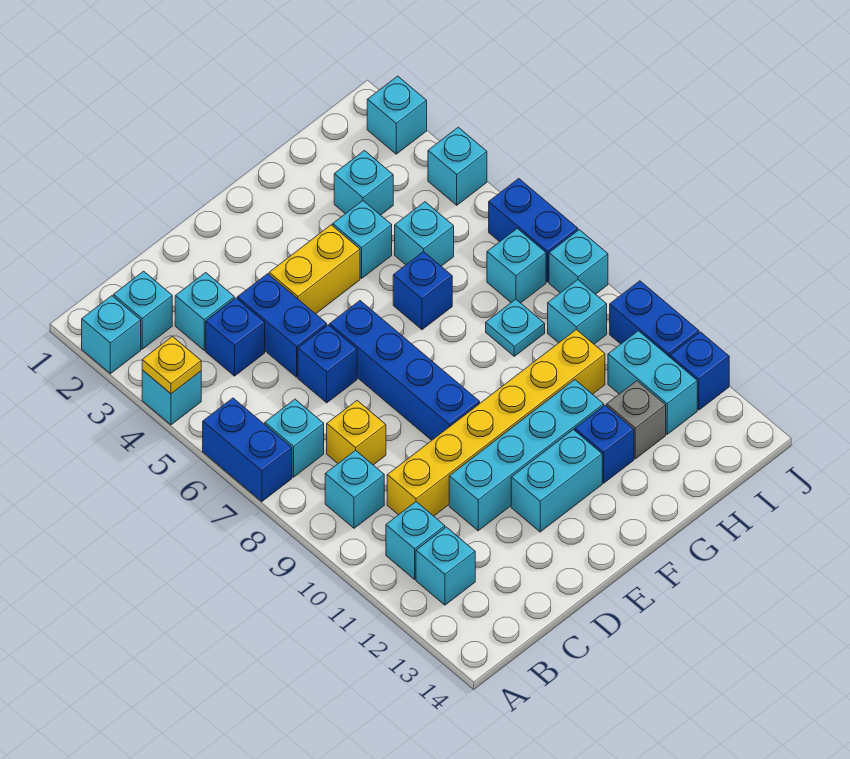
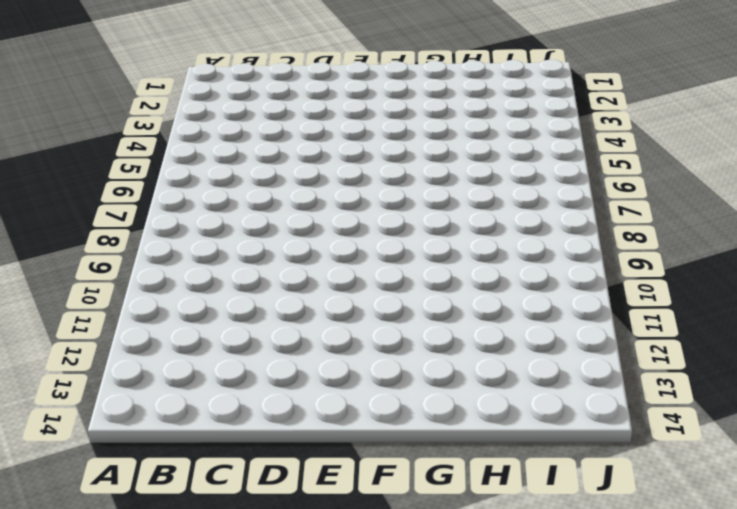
none -> cyan brick A2 level 1
none -> cyan brick A4 level 1
none -> blue brick A6:A7 level 1
none -> cyan brick B2 level 1

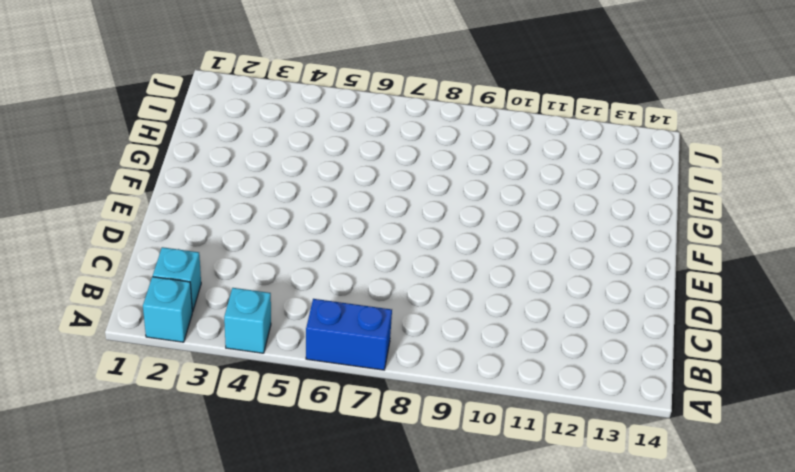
none -> cyan brick B7 level 1
none -> cyan brick B9 level 1
none -> cyan brick B11 level 1
none -> cyan brick B12 level 1

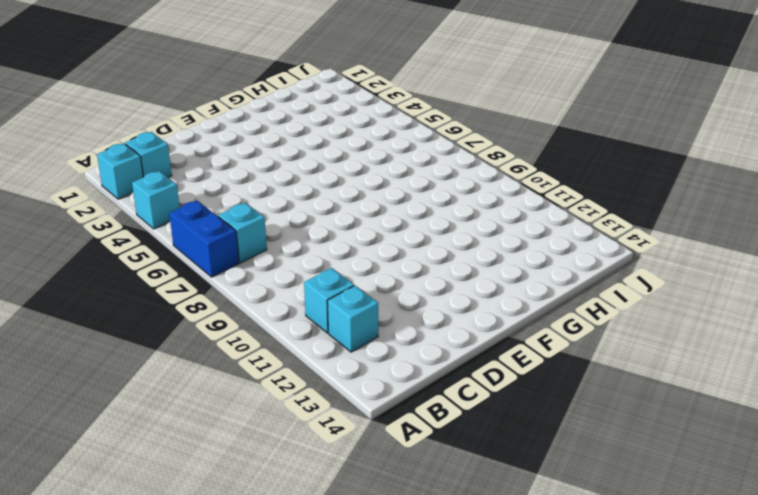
none -> cyan brick B9 level 1
none -> cyan brick C3 level 1
none -> blue brick C4 level 1
none -> yellow brick C8 level 1

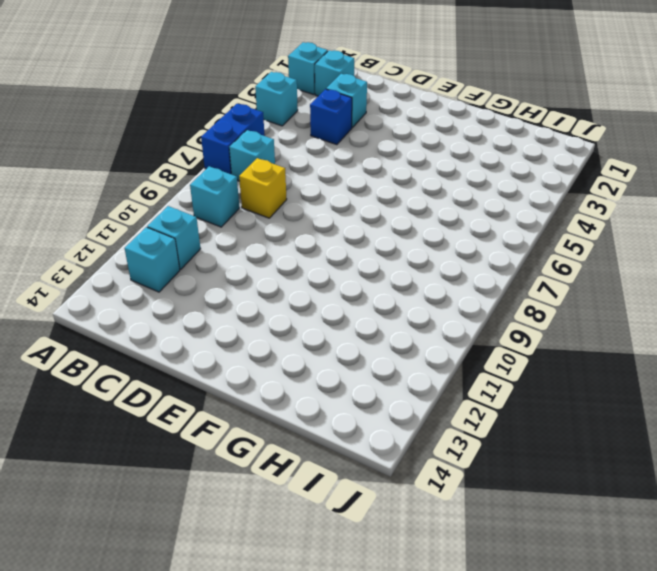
none -> yellow brick C10:H10 level 1
none -> blue brick D4:D5 level 1
none -> blue brick D6 level 1
none -> cyan brick D11:G11 level 1

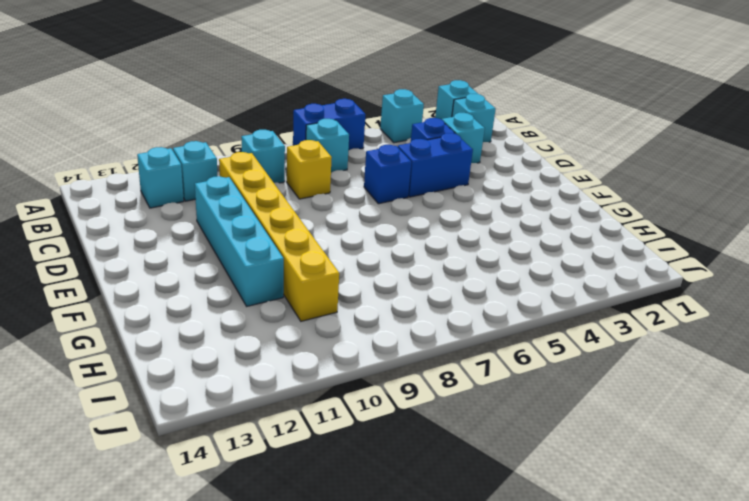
none -> yellow brick E4:F4 level 1
none -> blue brick E6:E9 level 1
none -> cyan brick E12:F12 level 1
none -> cyan brick G4 level 1

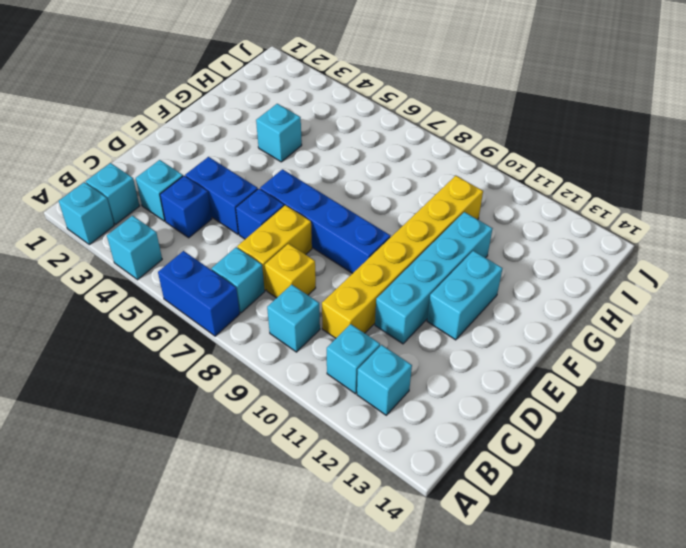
yellow brick C7:D7 level 1 -> yellow brick E4:F4 level 1
none -> blue brick G6 level 1
none -> blue brick G12 level 1
none -> cyan brick H3 level 1
none -> cyan brick H5 level 1

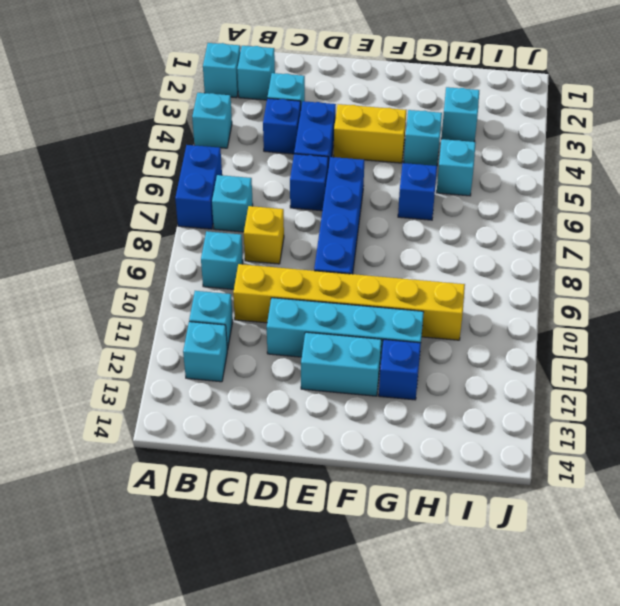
none -> cyan plate H8 level 1
none -> grey brick H12 level 1
none -> cyan brick I7 level 1
none -> cyan brick I9 level 1

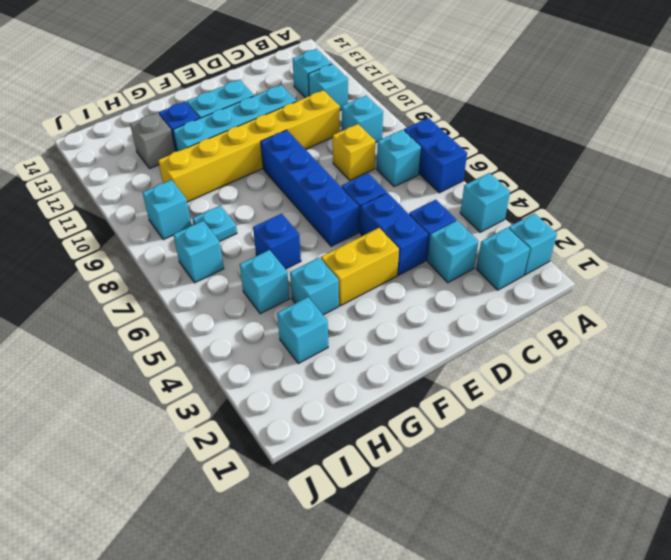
none -> cyan brick I11:I12 level 1
none -> cyan brick J2 level 1
none -> cyan brick J4 level 1
none -> blue brick J6:J7 level 1

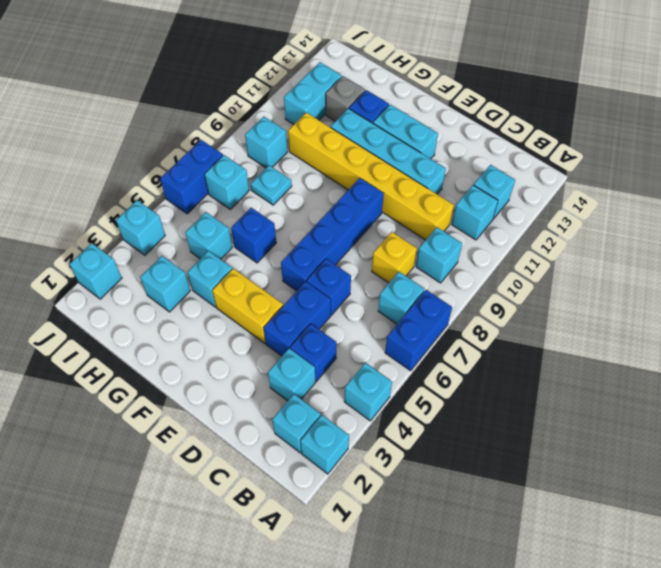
none -> cyan brick J8 level 1
none -> blue brick J10:J11 level 1
none -> blue brick J12 level 1
none -> yellow plate A4 level 2

